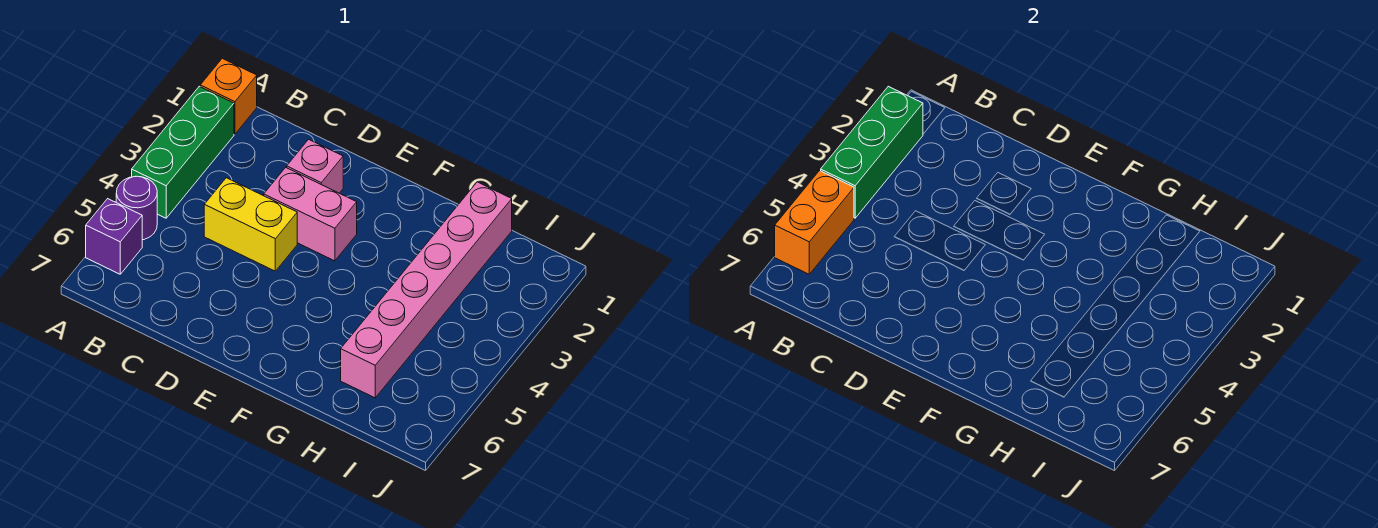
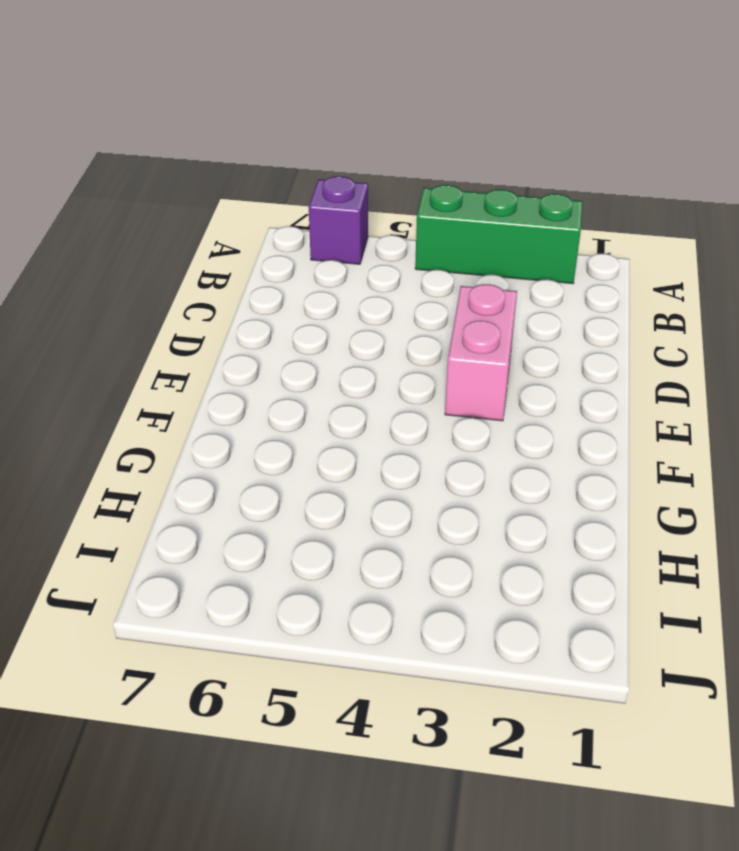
none -> orange brick A1 level 1
none -> purple round brick A5 level 1

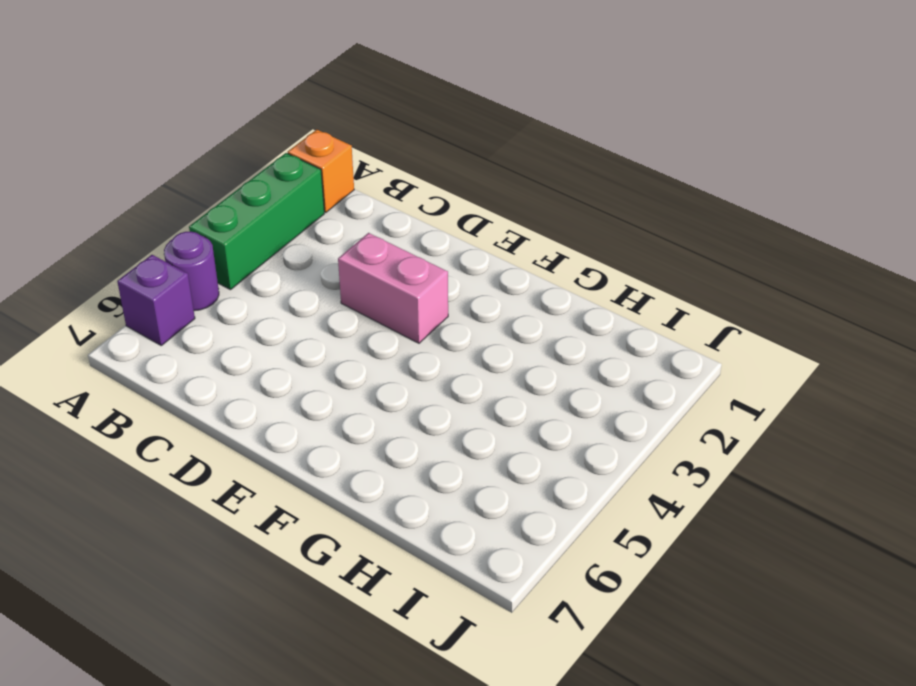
none -> yellow brick C4:D4 level 1
none -> pink brick D2 level 1

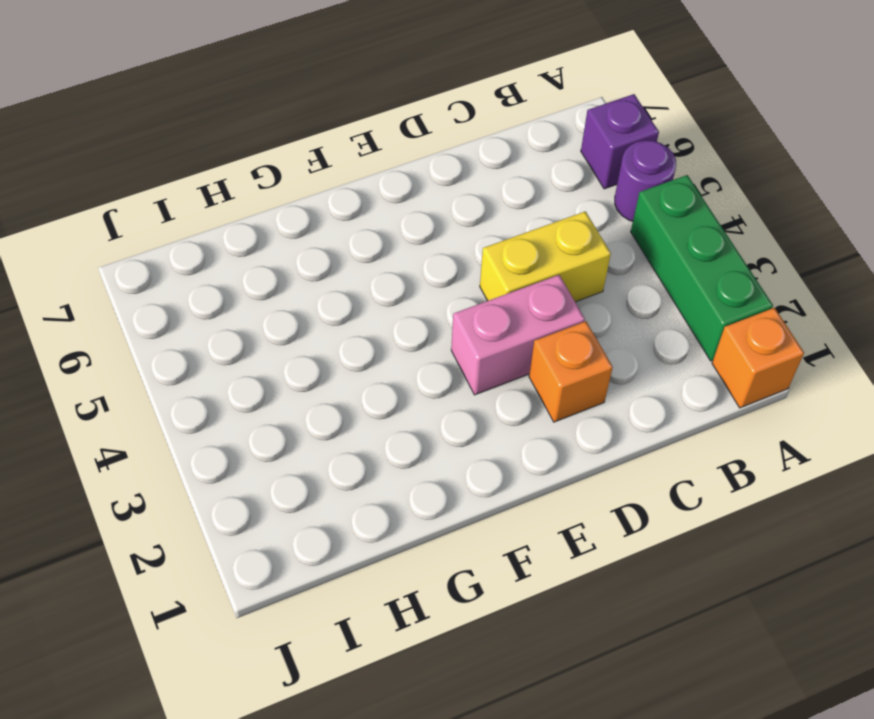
orange brick D2 level 1 -> pink brick D2 level 1
none -> pink brick H1:H6 level 1
none -> green brick A2:A4 level 2

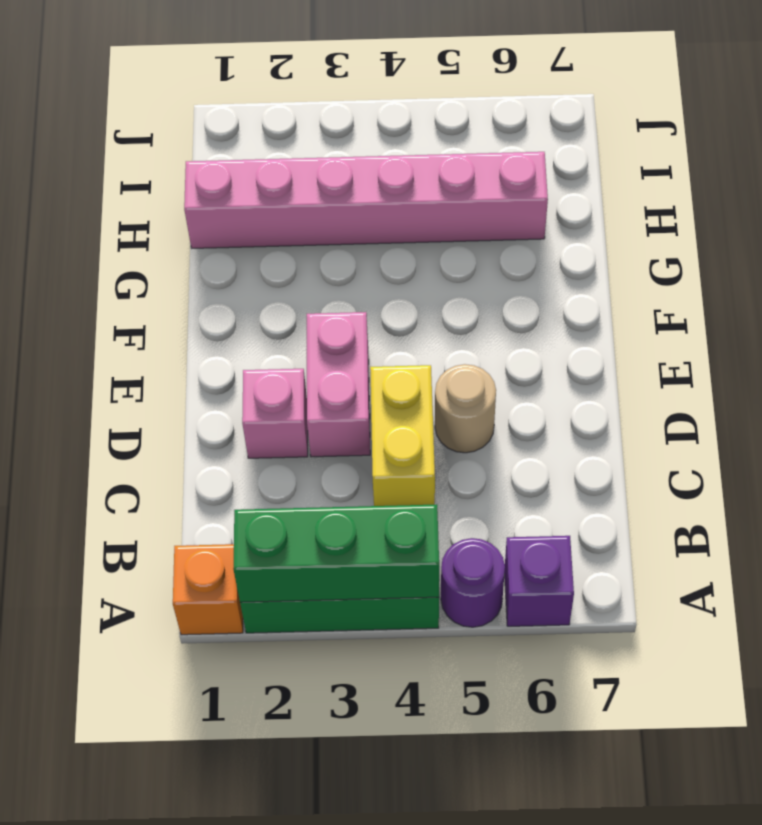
tan round brick D5 level 1 -> none
none -> orange brick A5:A6 level 2

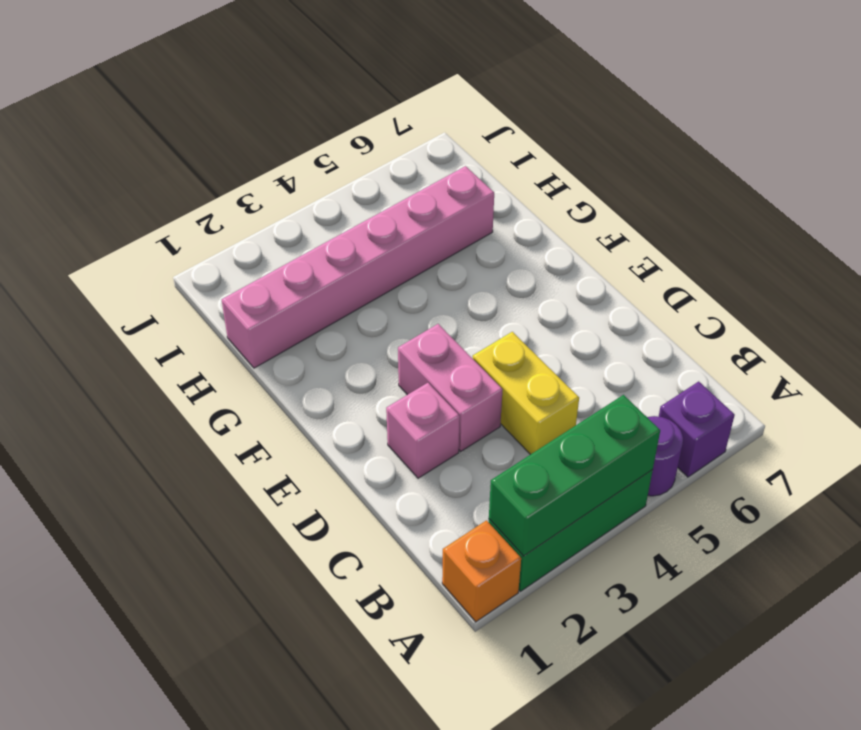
none -> orange brick A5:A6 level 2

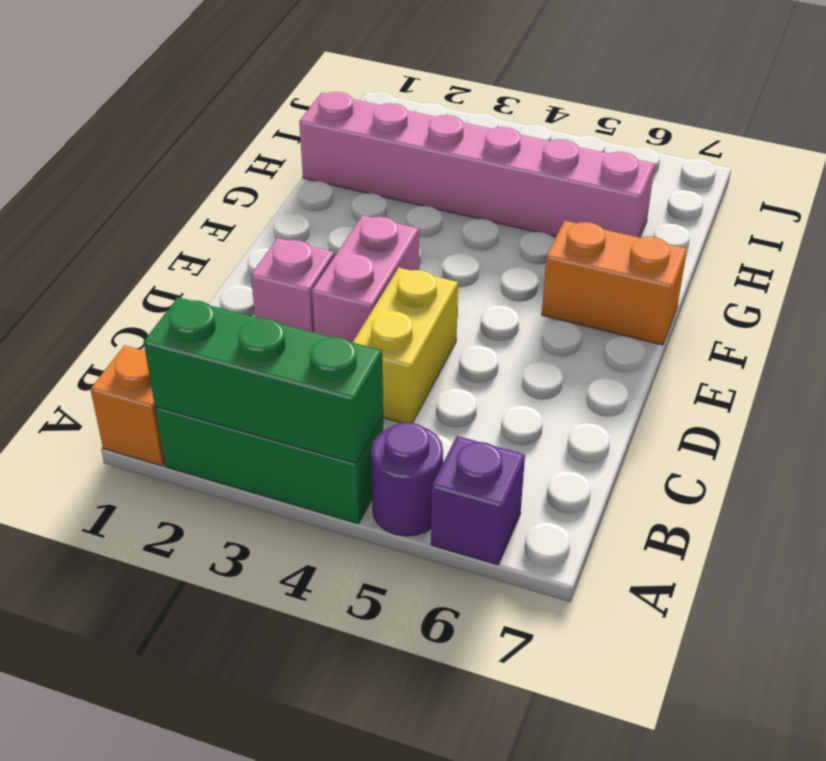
orange brick F6:F7 level 1 -> orange brick A5:A6 level 2

